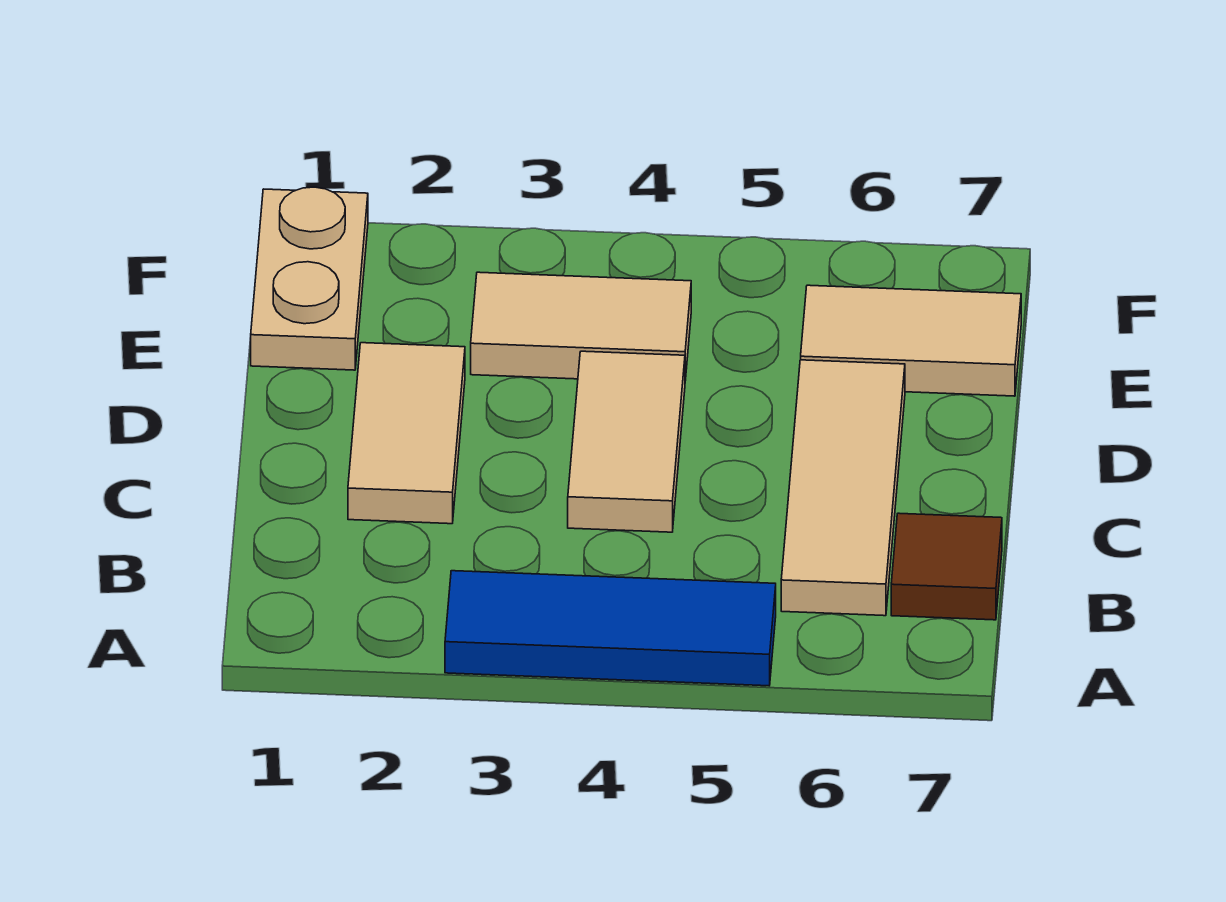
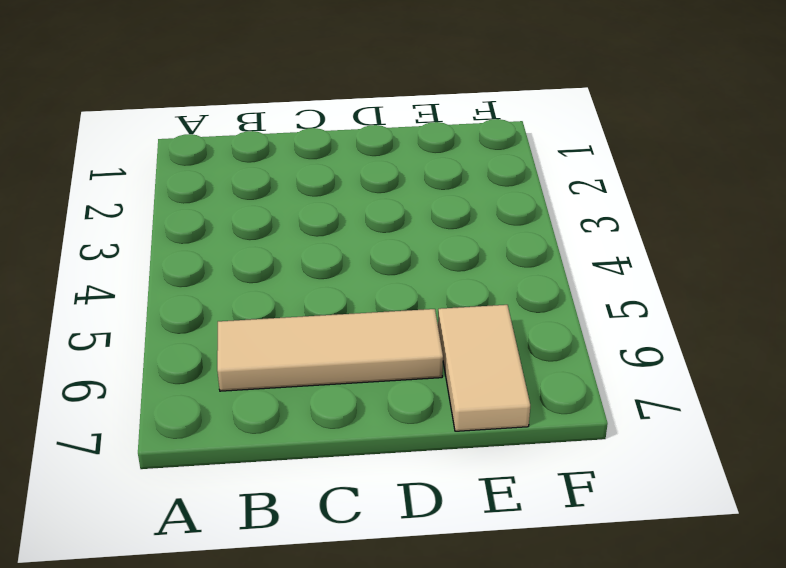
none -> blue tile A3:A5 level 1
none -> brown tile B7 level 1

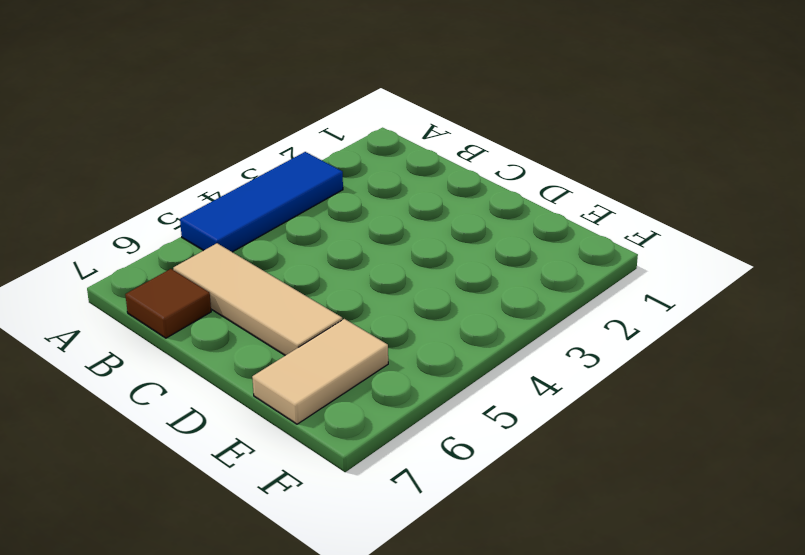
none -> tan tile C2:D2 level 1
none -> tan tile C4:D4 level 1

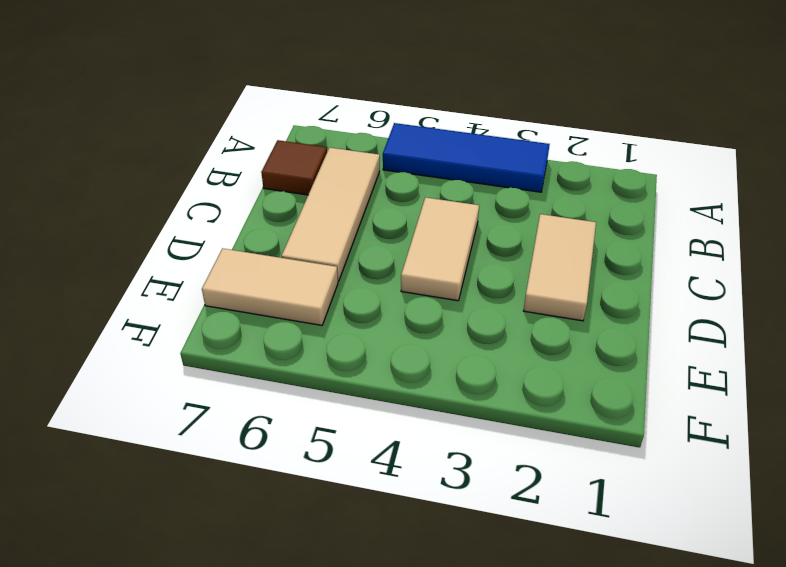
none -> tan plate E1:F1 level 1
none -> tan tile E3:E4 level 1

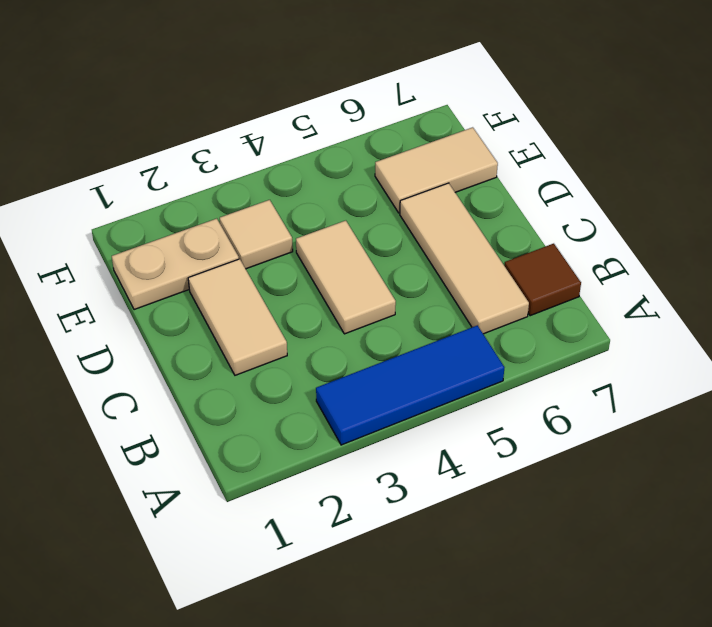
tan plate E1:E2 level 1 -> tan plate E1:F1 level 1
tan tile E3 level 1 -> tan tile E3:E4 level 1

